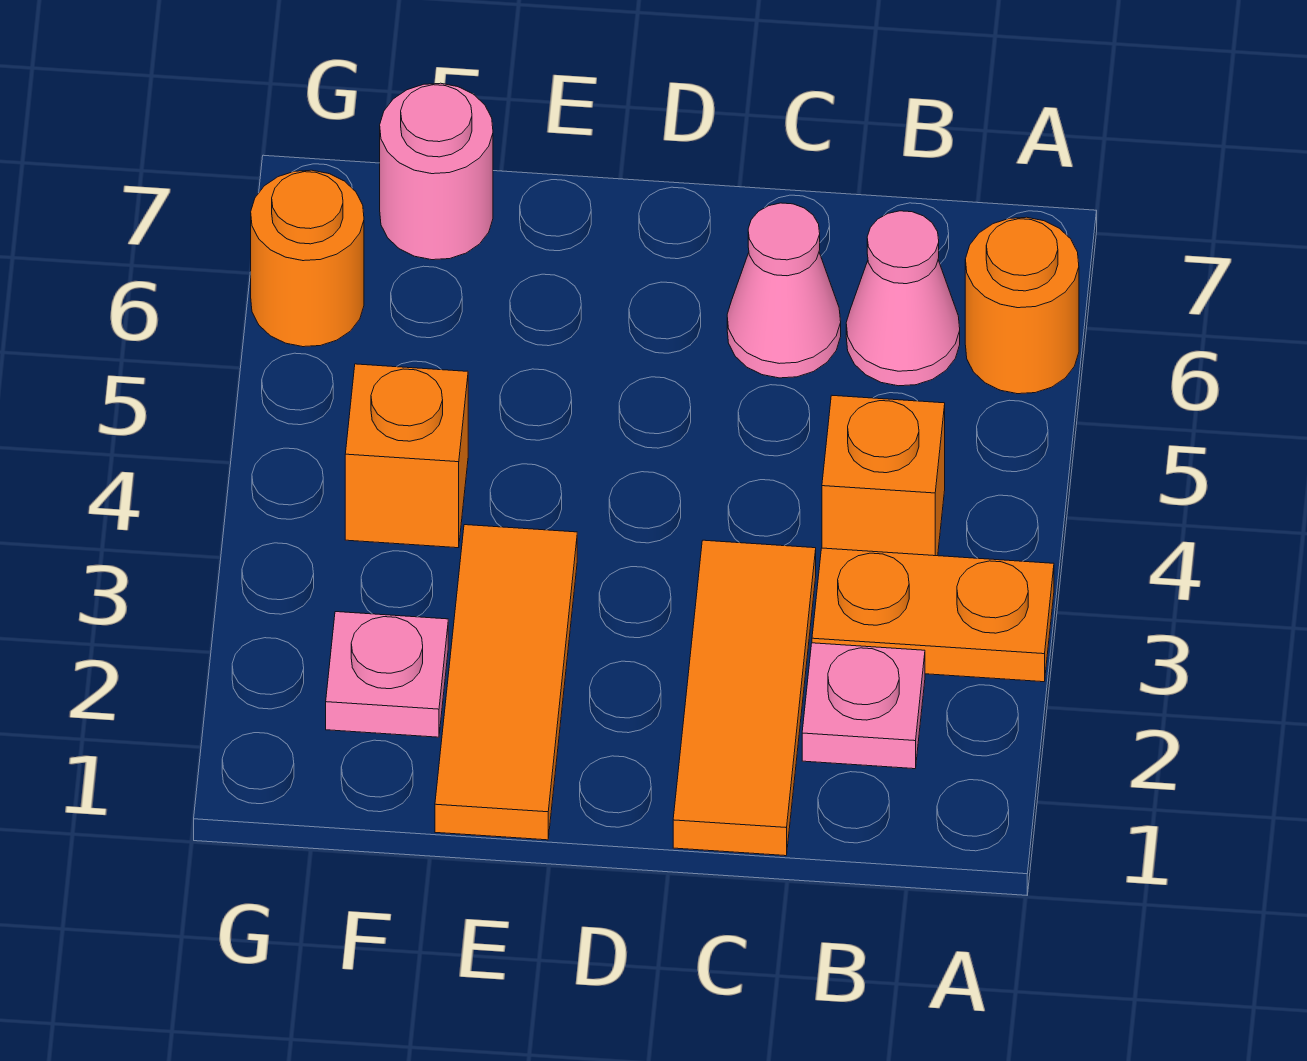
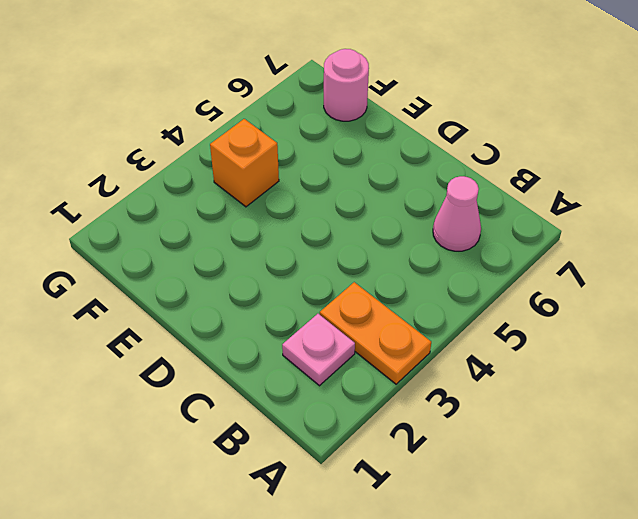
none -> orange round brick A6 level 1
none -> orange brick B4 level 1
none -> orange tile C1:C3 level 1

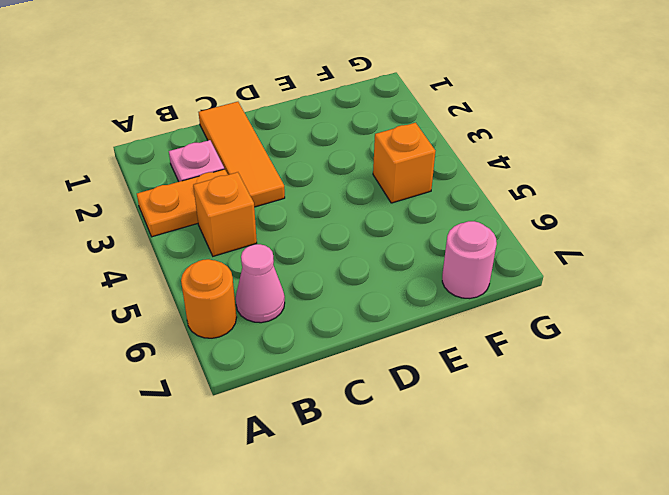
none -> pink cone C6 level 1
none -> orange tile E1:E3 level 1
none -> pink plate F2 level 1

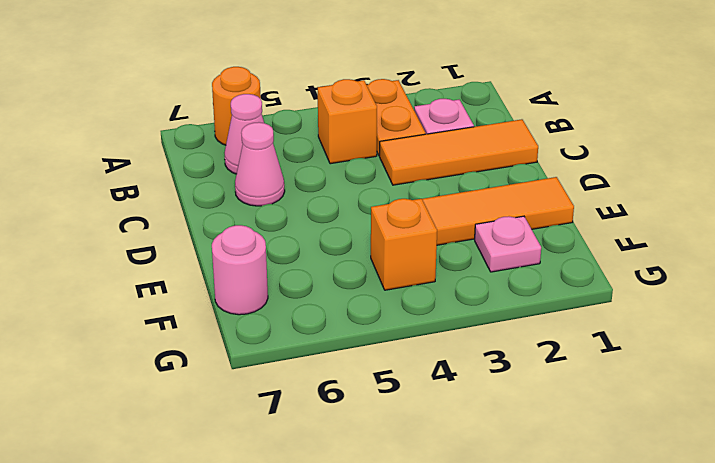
none -> orange round brick G6 level 1

